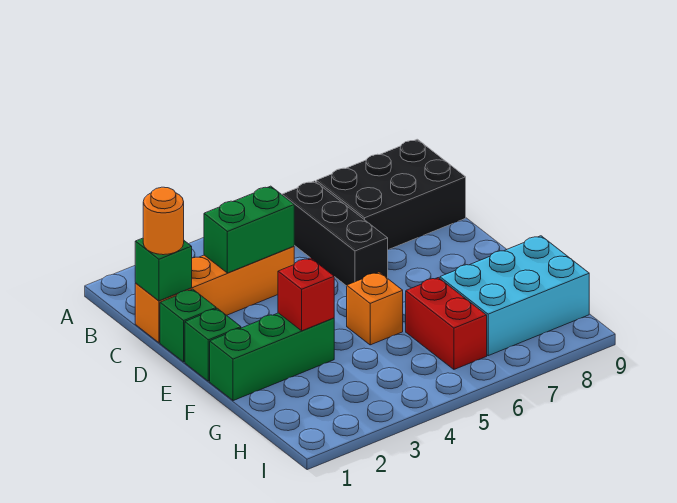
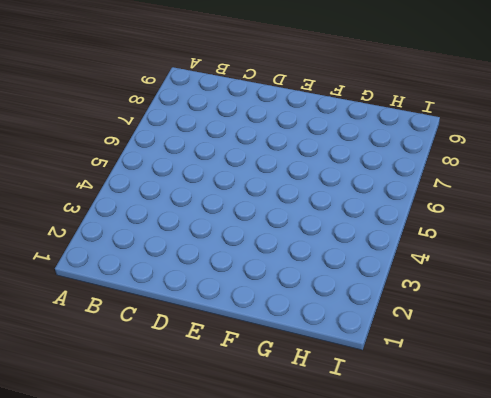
none -> black brick B6:D6 level 1
none -> black brick B7:C9 level 1
none -> orange brick C1:C4 level 1

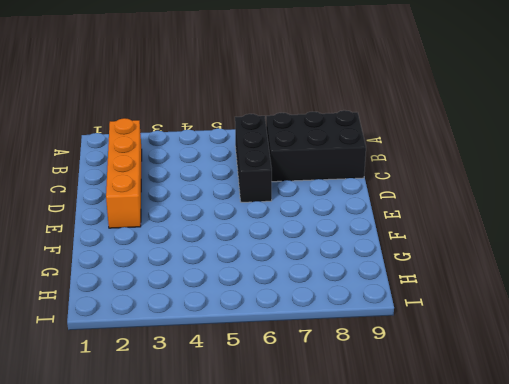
orange brick B2:E2 level 1 -> orange brick C1:C4 level 1
none -> green brick D1 level 1
none -> green brick E1 level 1
none -> green brick F1:F3 level 1

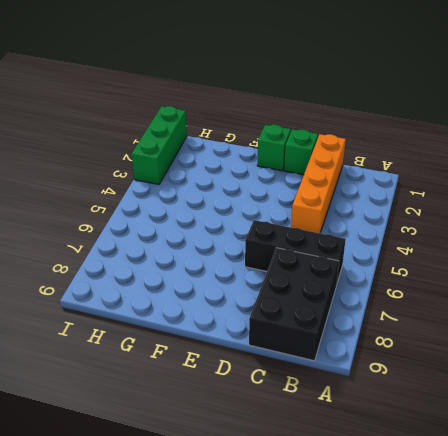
green brick I1:I3 level 1 -> green brick F1:F3 level 1
none -> orange brick F5 level 1
none -> red brick G6:H6 level 1
none -> cyan brick G7:H9 level 1

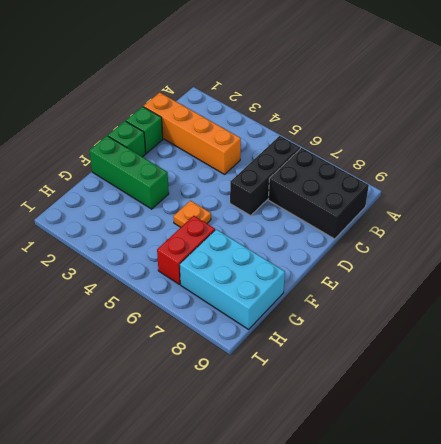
orange plate F5 level 1 -> orange brick F5 level 1
none -> green brick C1 level 2
none -> green brick C3:C4 level 2
none -> red brick F3 level 2

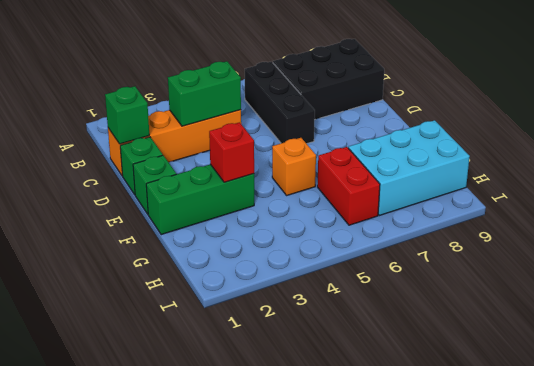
none -> orange round brick C1 level 3

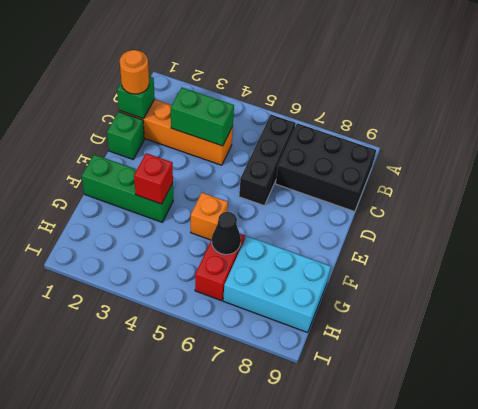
black cone G6 level 2 -> none
none -> green brick E1 level 1

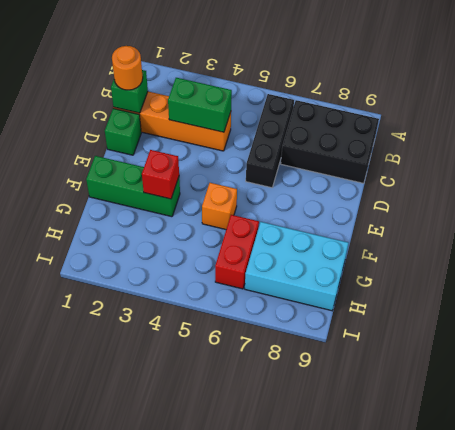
none -> green brick E1 level 1

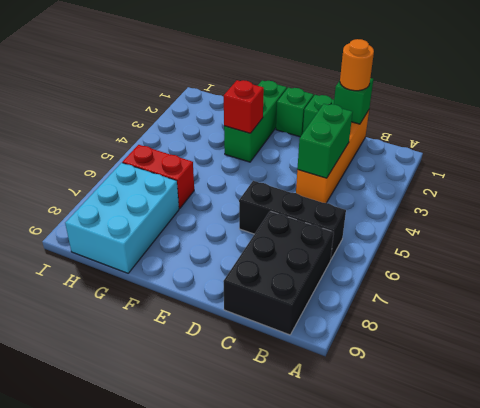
none -> orange brick F5 level 1

